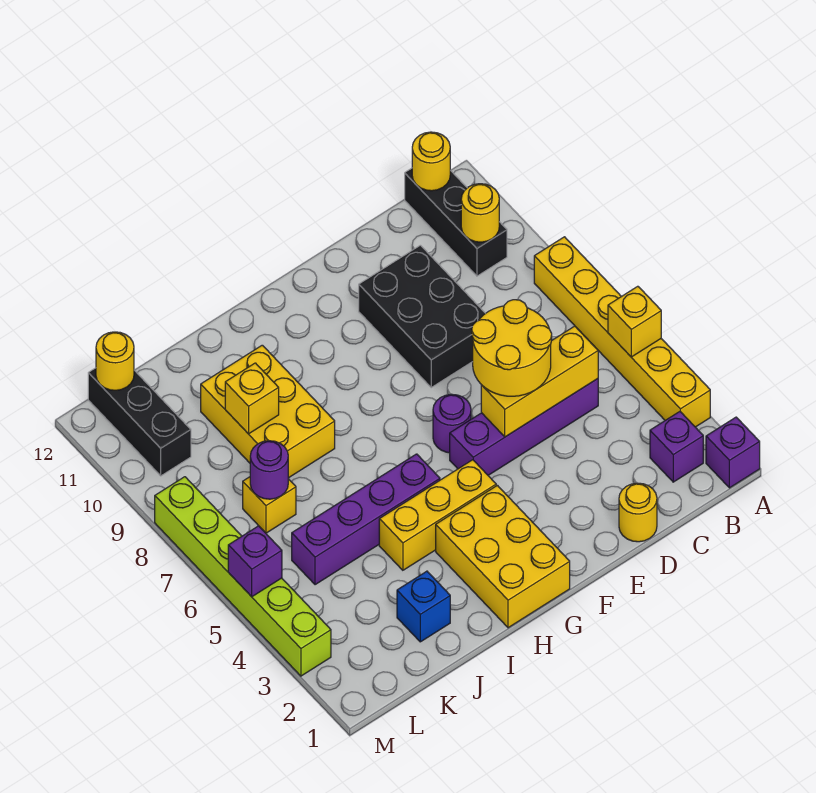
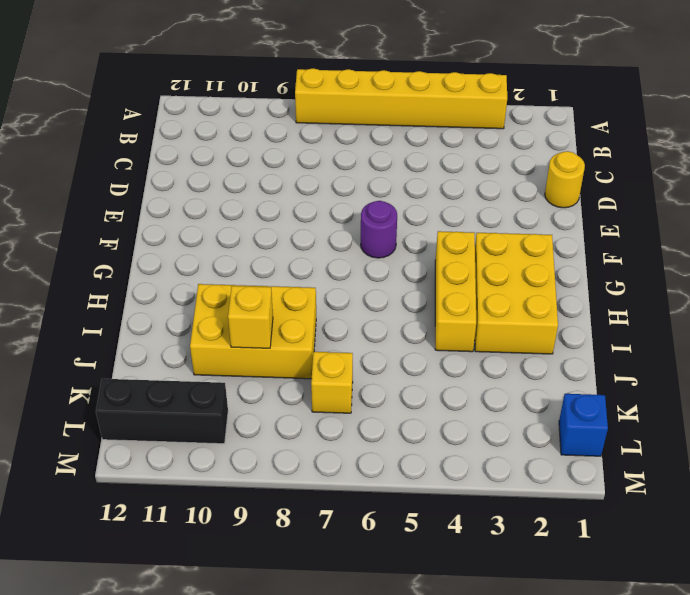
yellow brick G2:I3 level 1 -> yellow brick G1:H3 level 1
blue brick L1 level 1 -> blue brick J2 level 1
none -> purple brick A1 level 1
none -> purple brick B2 level 1
none -> black brick B10:B12 level 1

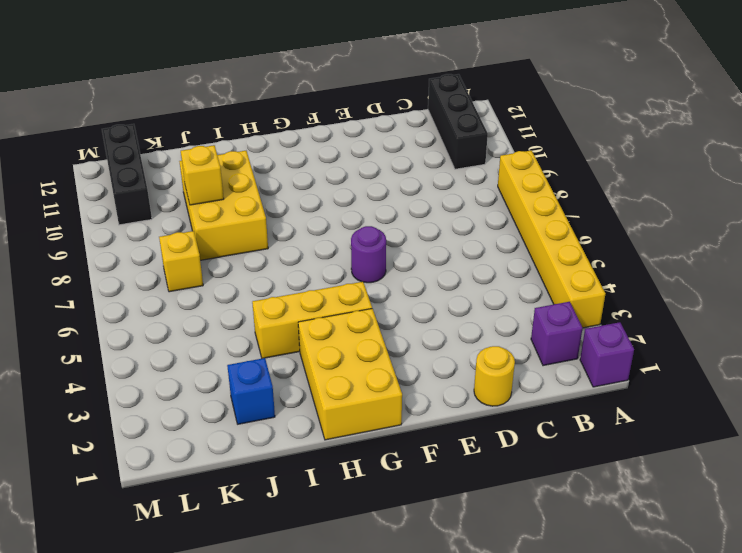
none -> purple brick C5:F5 level 1
none -> black brick D8:E10 level 1
none -> purple brick H5:K5 level 1

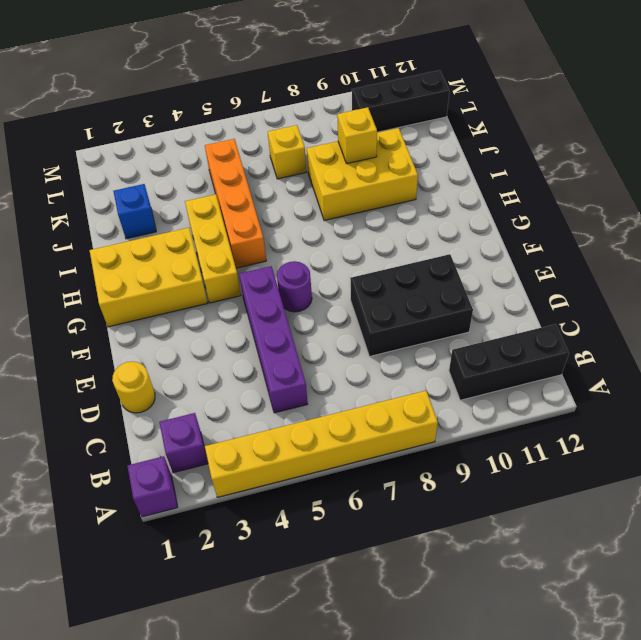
orange brick H5:K5 level 1 -> purple brick H5:K5 level 1
none -> lime brick M3:M8 level 1
none -> yellow brick A5 level 2
none -> yellow round brick B10 level 2

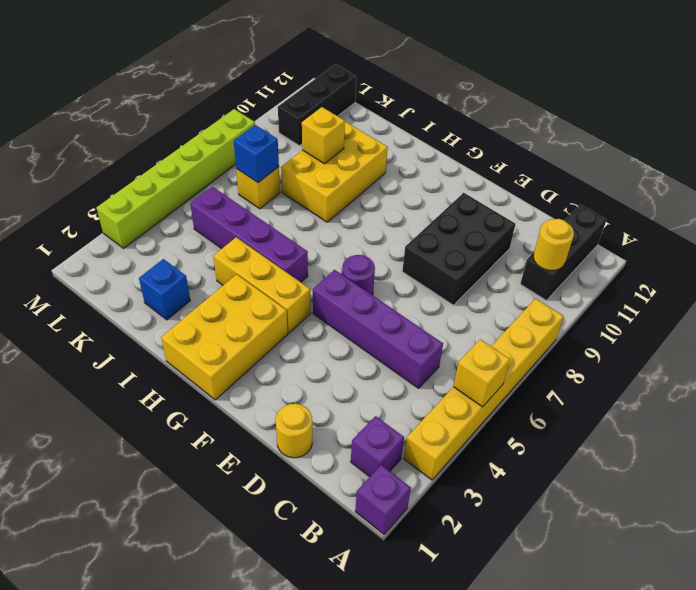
blue brick K7 level 2 -> purple round brick K7 level 2
none -> yellow round brick B12 level 2
none -> yellow brick C5:E5 level 2
none -> yellow round brick L12 level 2

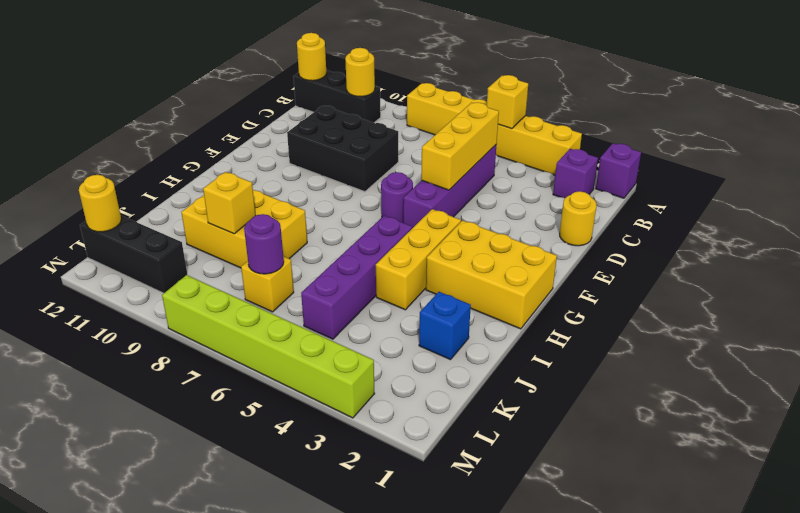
none -> purple brick M5 level 2
none -> yellow round brick D5:E6 level 3

